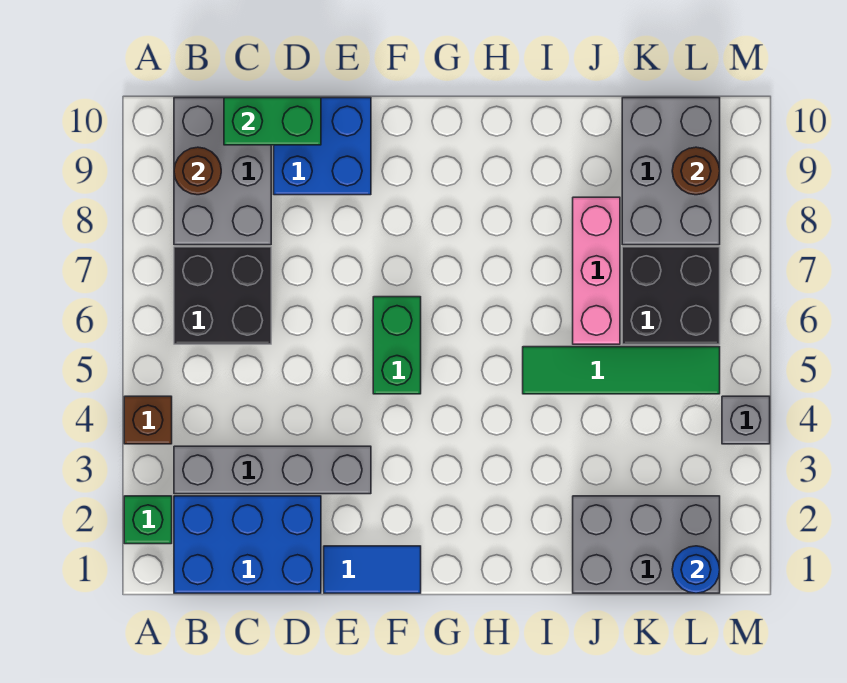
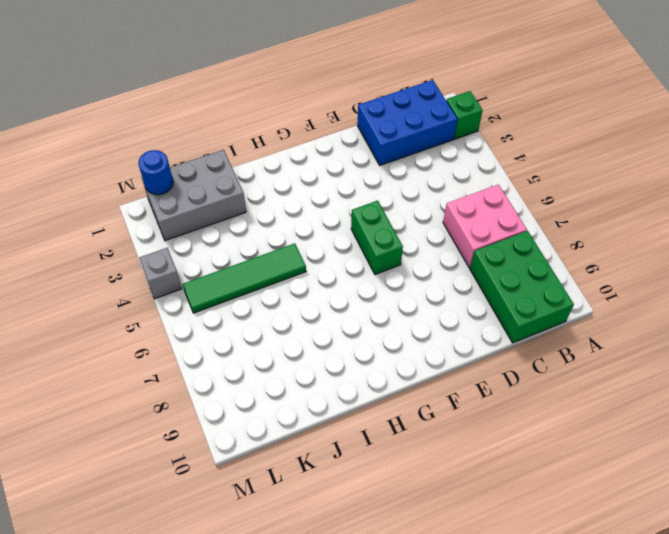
pink brick B6:C7 level 1 -> black brick B6:C7 level 1
green brick B8:C10 level 1 -> grey brick B8:C10 level 1
none -> brown brick A4 level 1
none -> grey brick B3:E3 level 1
none -> blue brick D9:E10 level 1

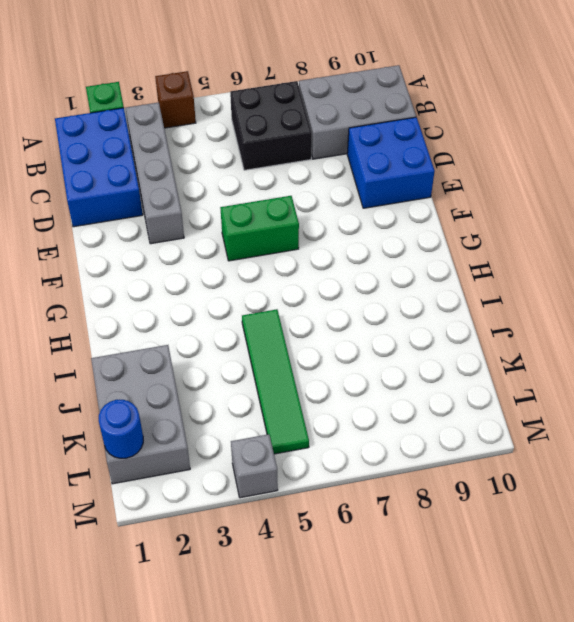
none -> blue tile E1:F1 level 1
none -> pink brick J6:J8 level 1
none -> black brick K6:L7 level 1

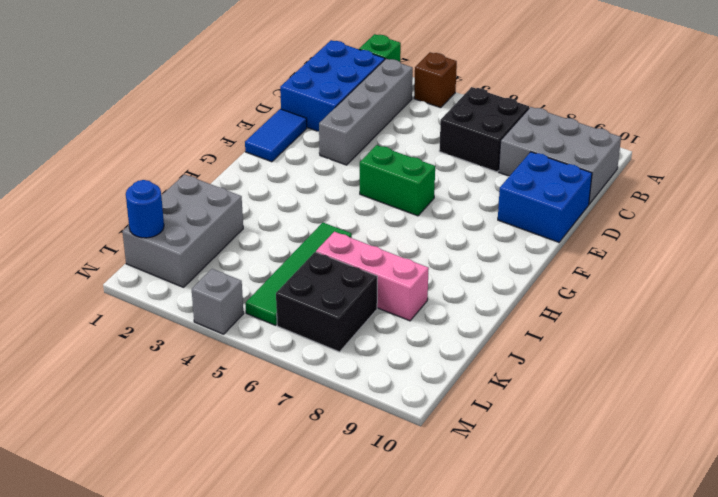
none -> grey brick K8:L10 level 1
none -> brown round brick B9 level 2
none -> green brick C10:D10 level 2

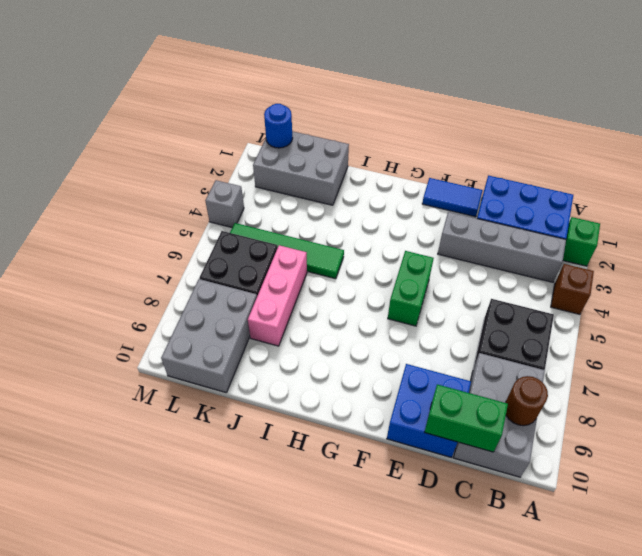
none -> brown round brick L9 level 2

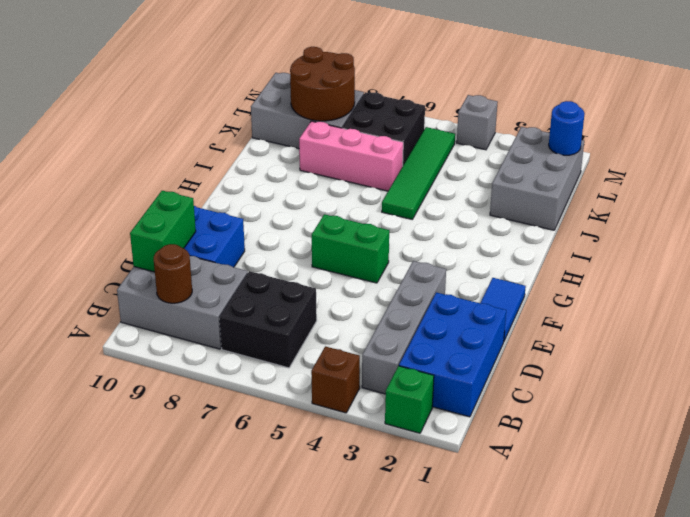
brown round brick K8:L9 level 2 -> brown round brick L9 level 2

